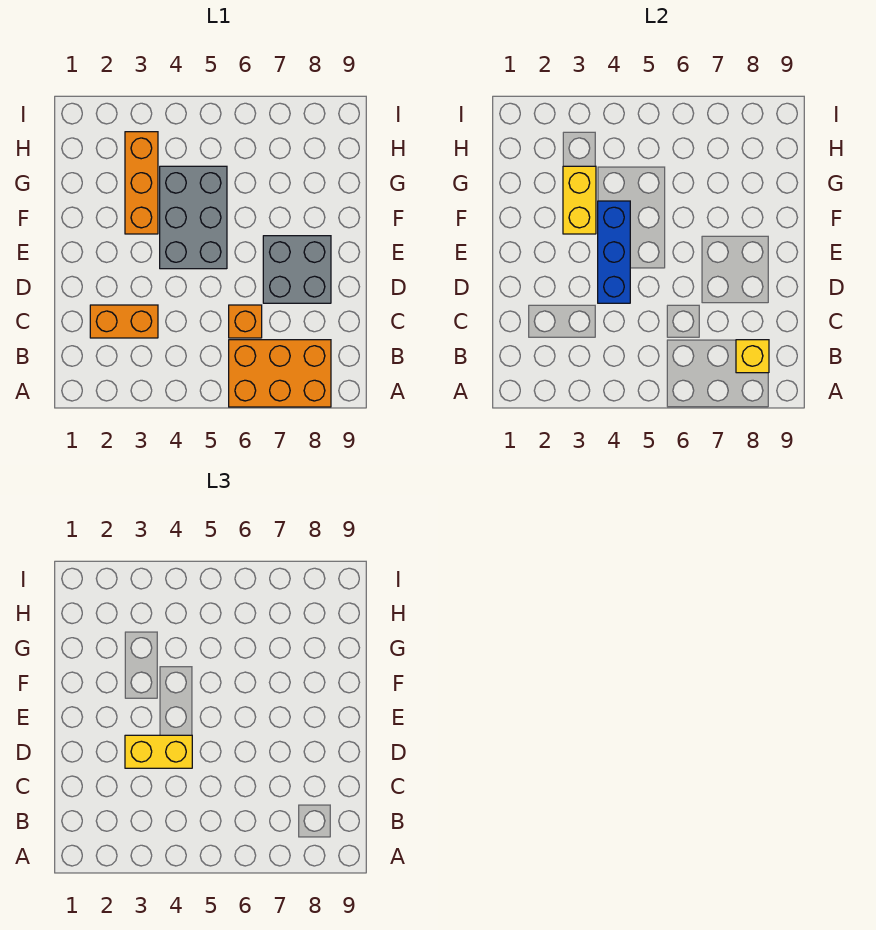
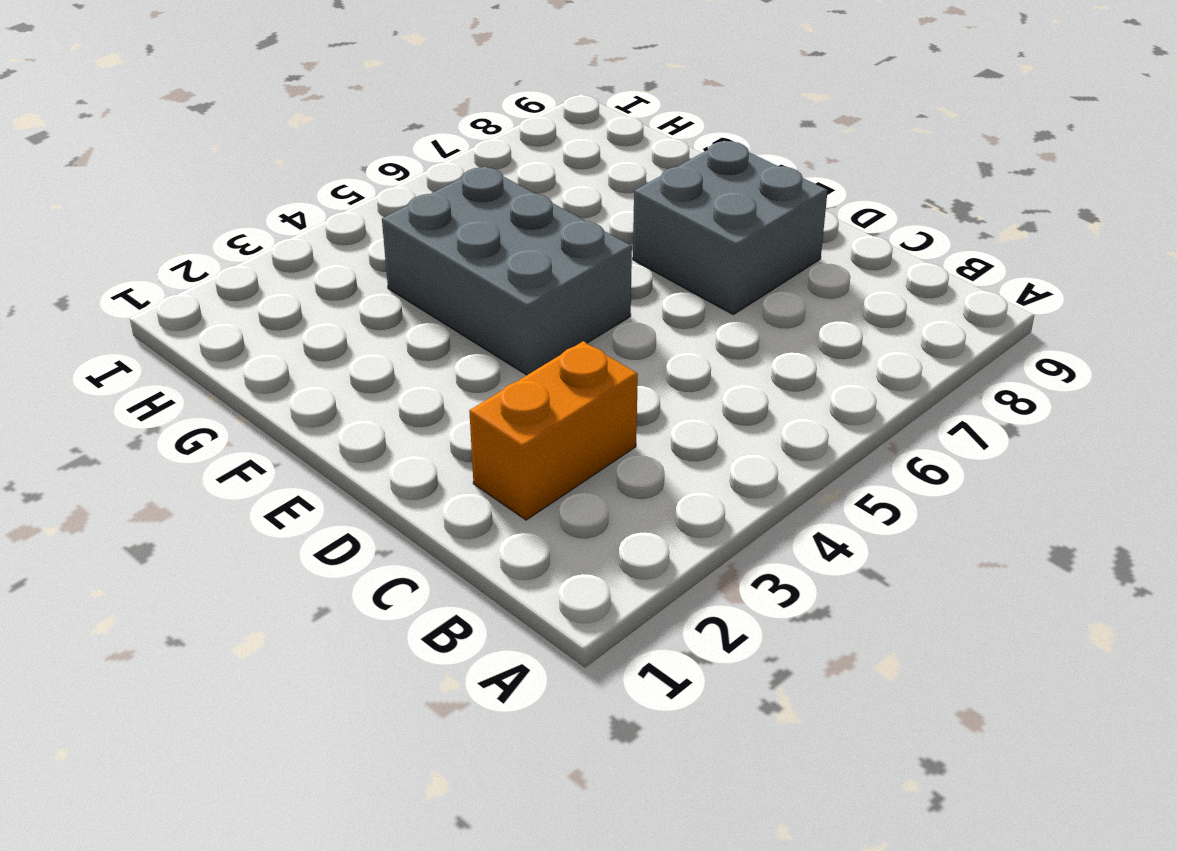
none -> orange brick A6:B8 level 1
none -> orange brick C6 level 1

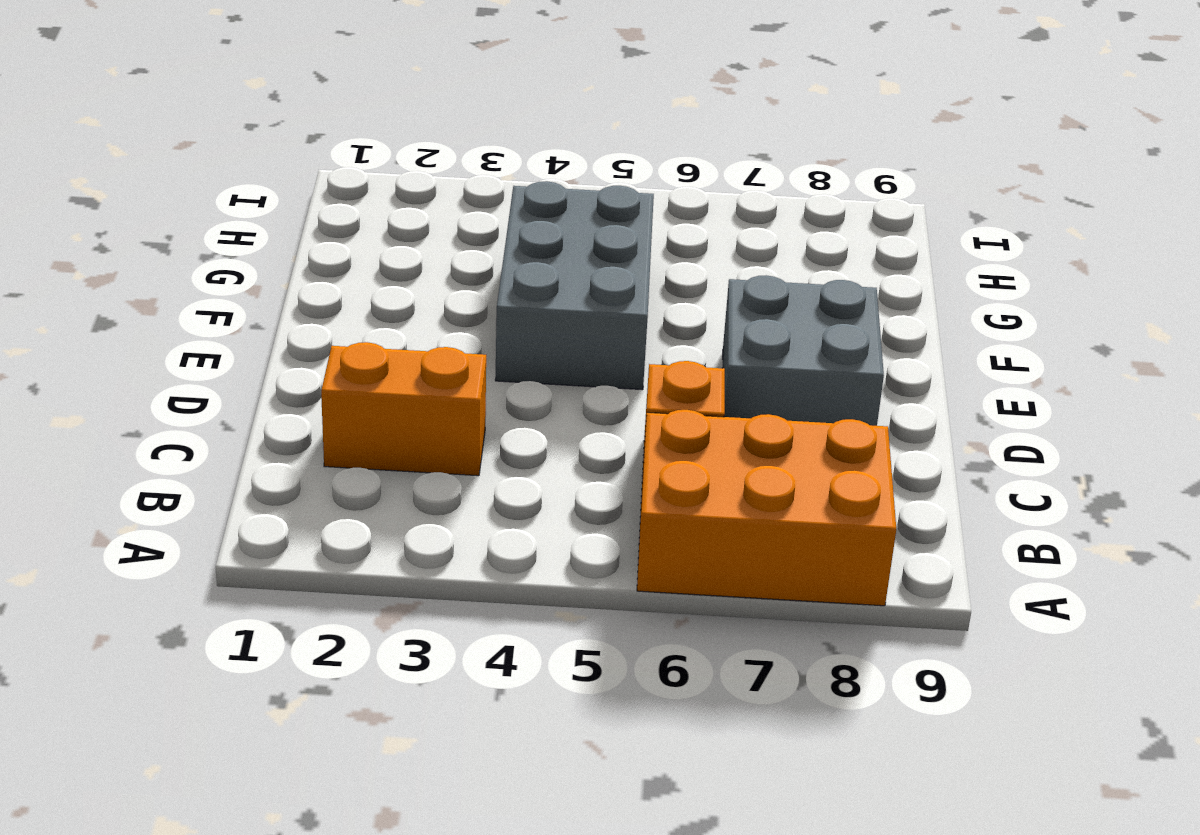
none -> orange brick F3:H3 level 1
none -> yellow brick B8 level 2

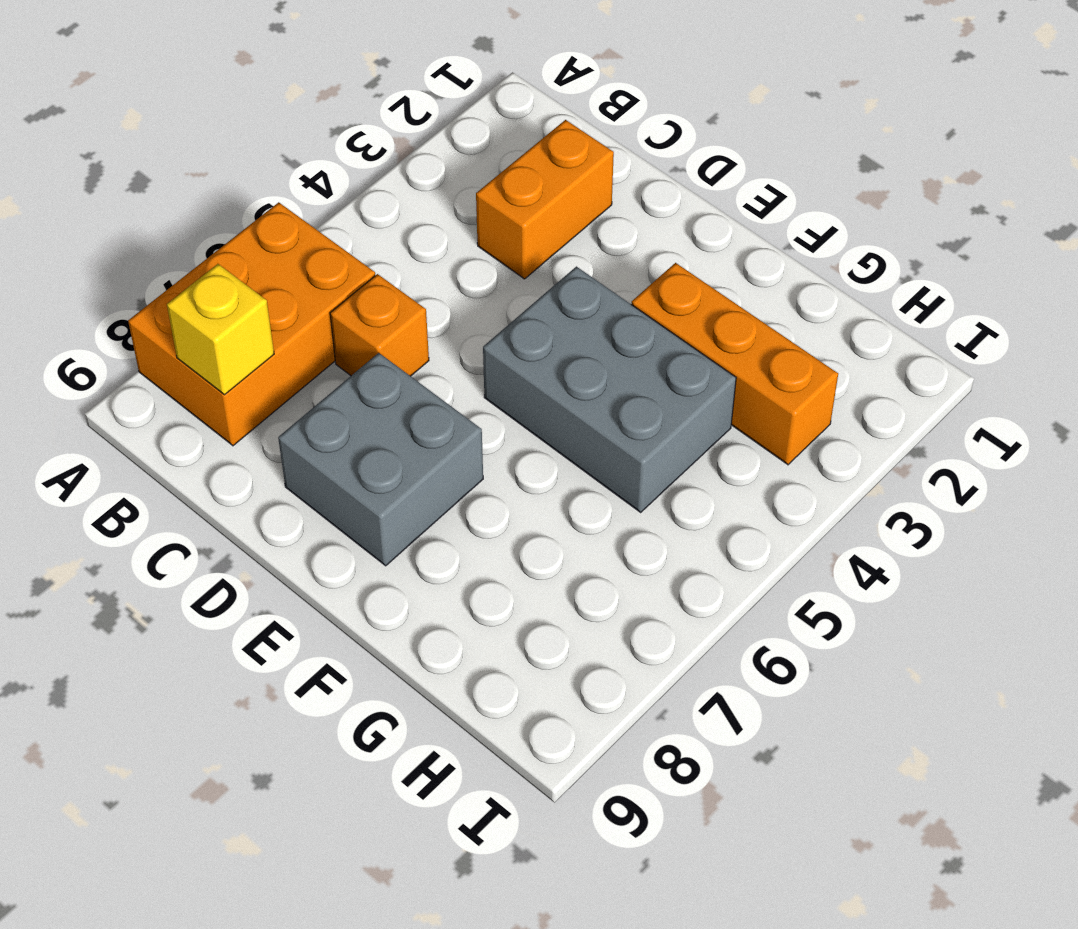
none -> blue brick D4:F4 level 2
none -> yellow brick F3:G3 level 2

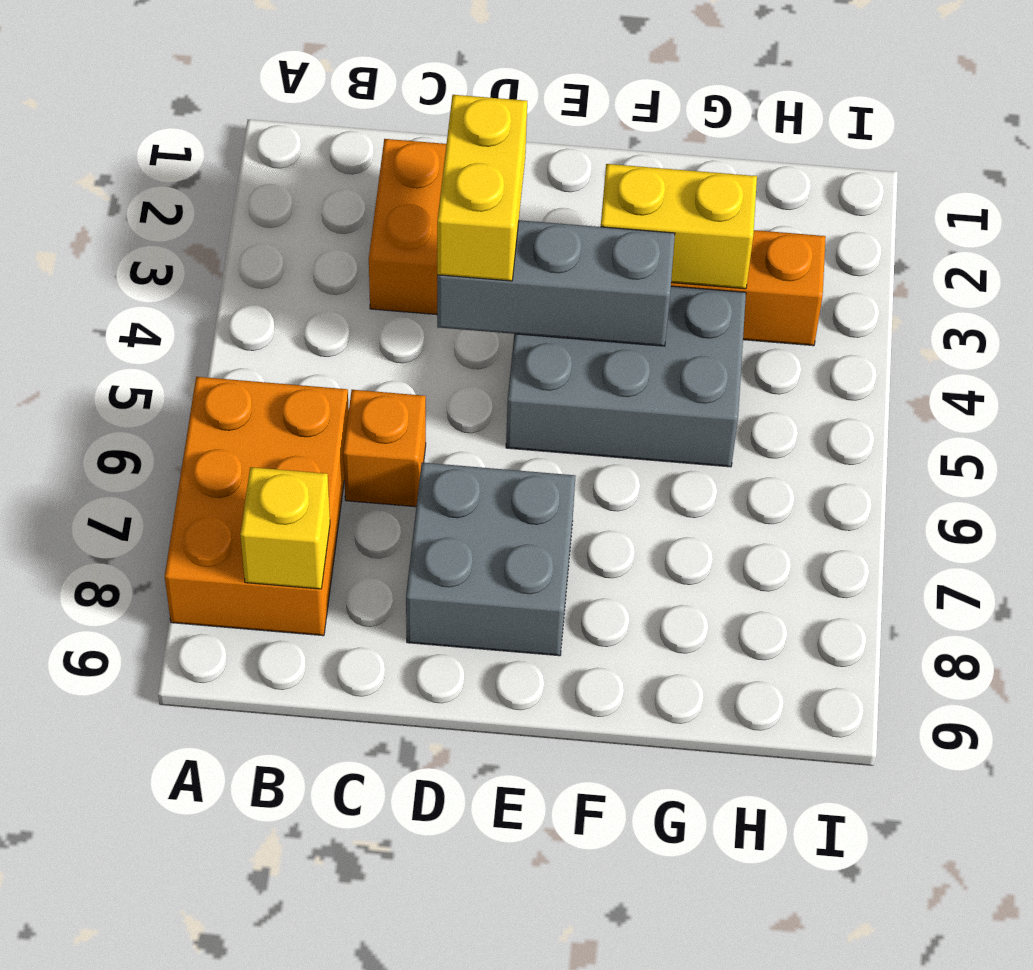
grey brick D4:F4 level 2 -> blue brick D4:F4 level 2

